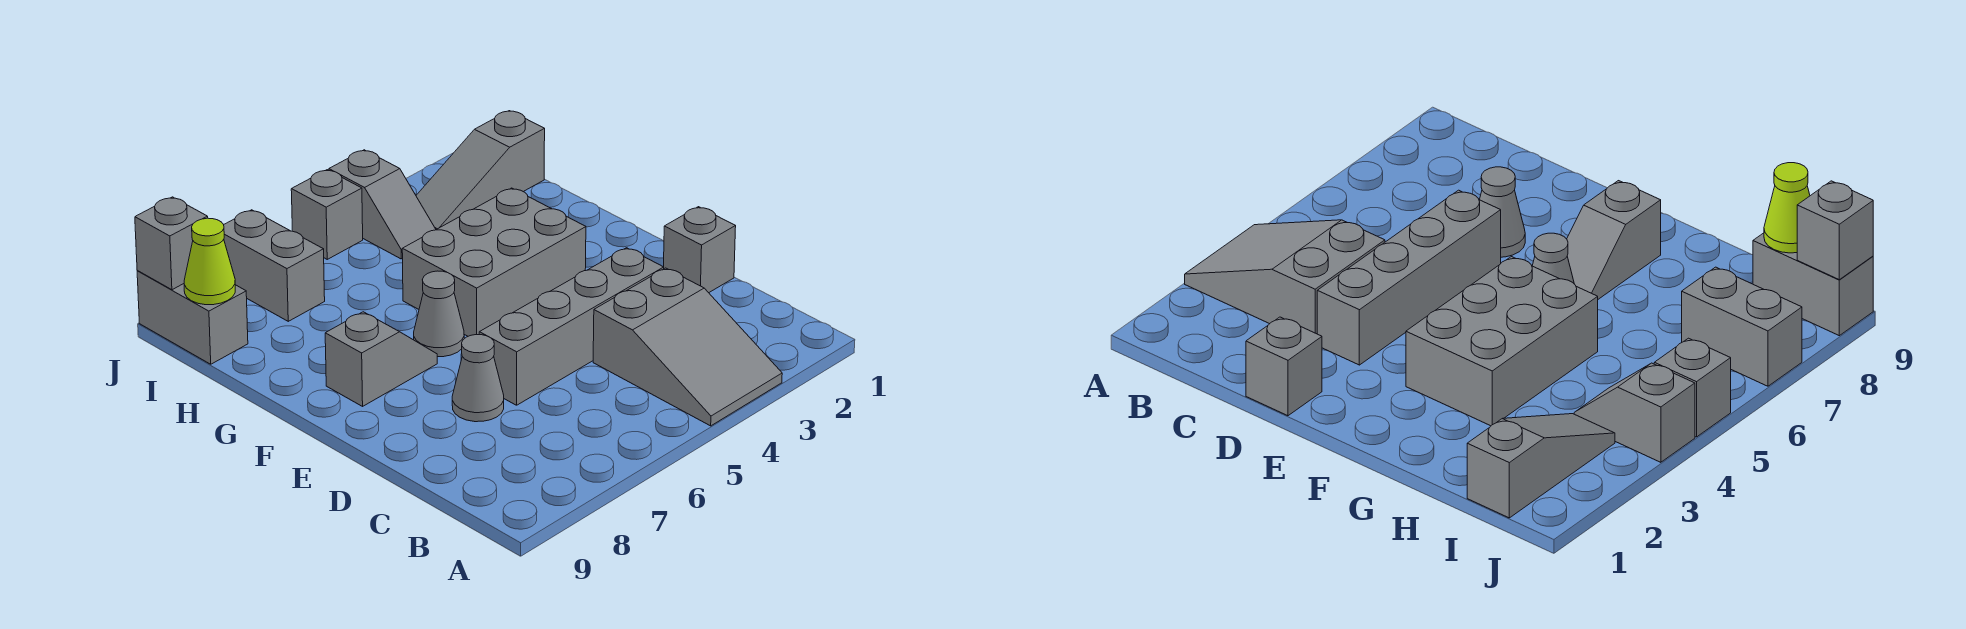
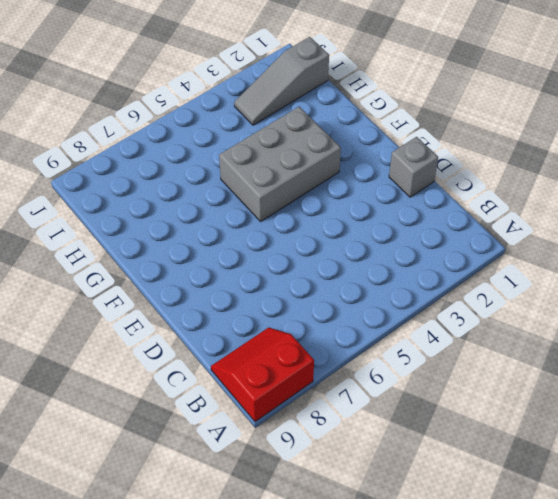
red slope A8:B9 level 1 top A -> none
none -> grey slope A3:C4 level 1 top C
none -> grey brick D3:D6 level 1
none -> grey cone D7 level 1

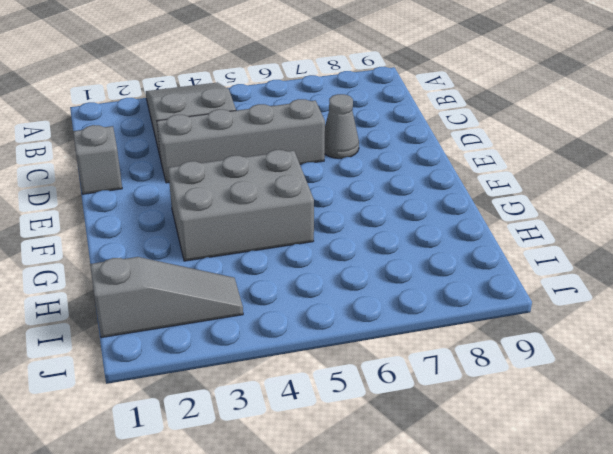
none -> grey cone F6 level 1
none -> grey slope F7:F8 level 1 top 8
none -> grey slope I4:J4 level 1 top J

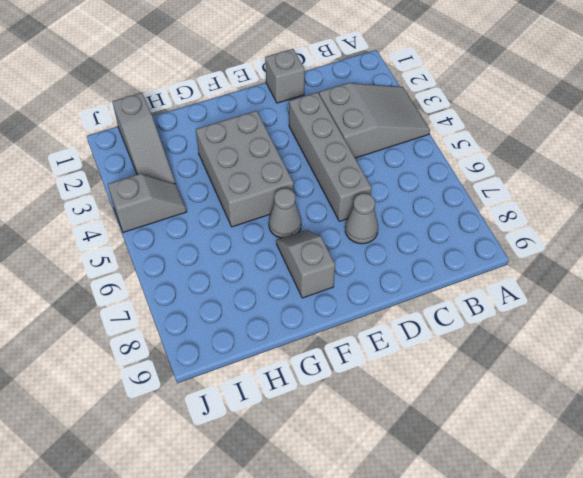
none -> grey brick I7:J7 level 1
none -> grey brick I9:J9 level 1
none -> grey brick J5 level 1

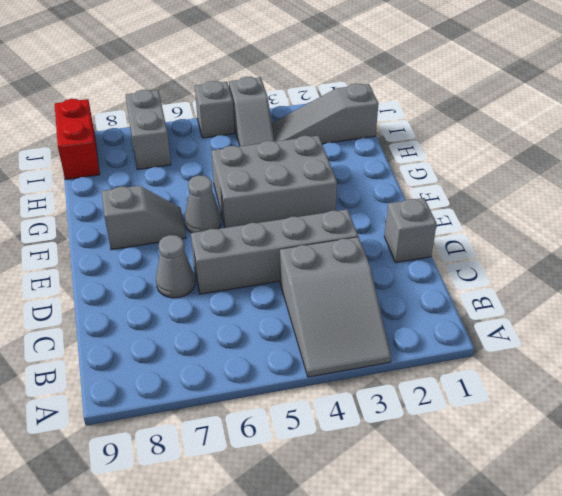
red brick I9:J9 level 1 -> grey brick I9:J9 level 1
none -> lime cone I9 level 2
none -> grey brick J9 level 2

